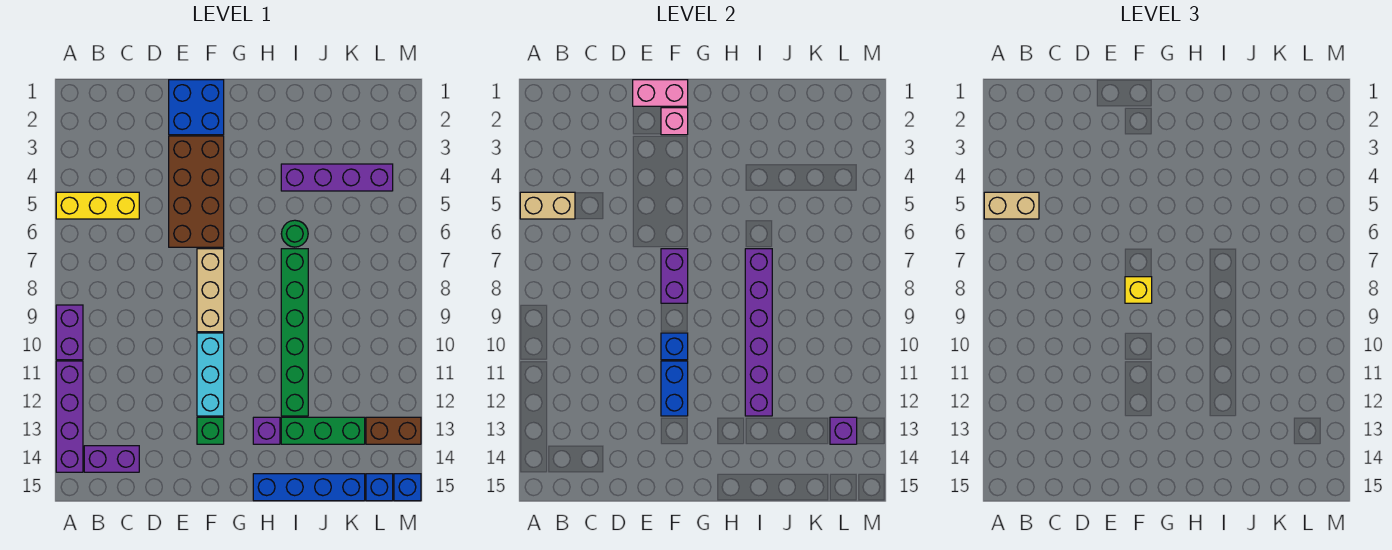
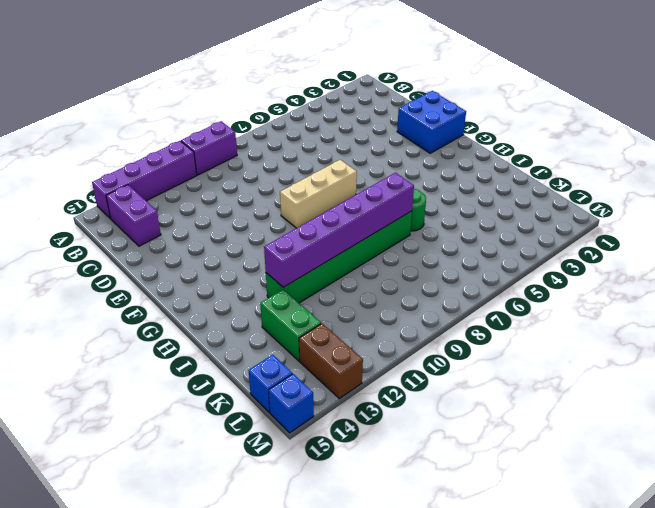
green brick J13:K13 level 1 -> green brick I13:K13 level 1
none -> yellow brick A5:C5 level 1
none -> brown brick E3:F6 level 1
none -> cyan brick F10:F12 level 1

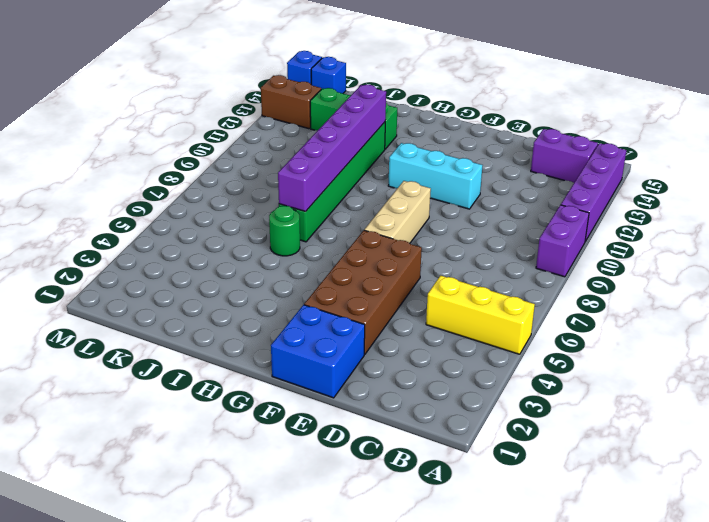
cyan brick E11:G11 level 1 -> cyan brick F10:F12 level 1
none -> green brick F13 level 1
none -> purple brick H13 level 1
none -> blue brick H15:K15 level 1

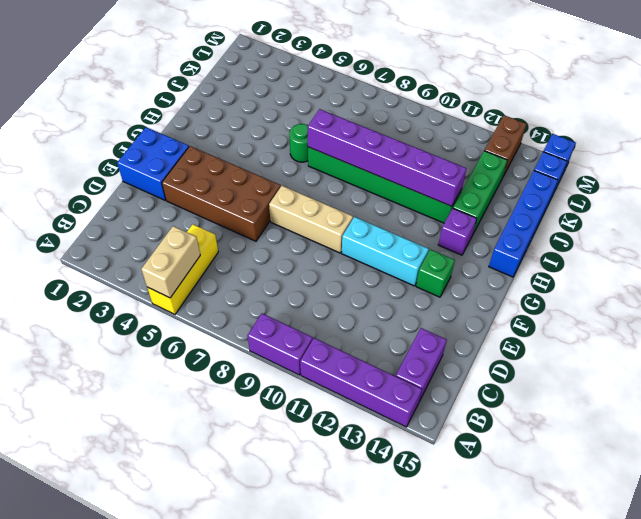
none -> purple brick I4:L4 level 1
none -> pink brick E1:F1 level 2
none -> pink brick F2 level 2

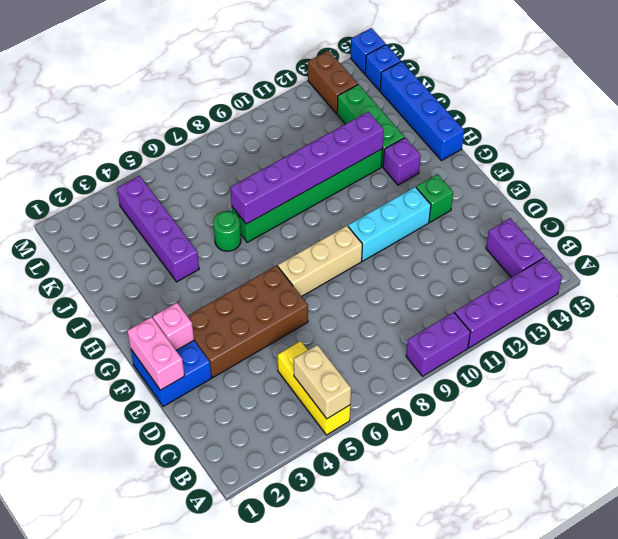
none -> purple brick F7:F8 level 2
none -> blue brick F10 level 2
none -> blue brick F11:F12 level 2

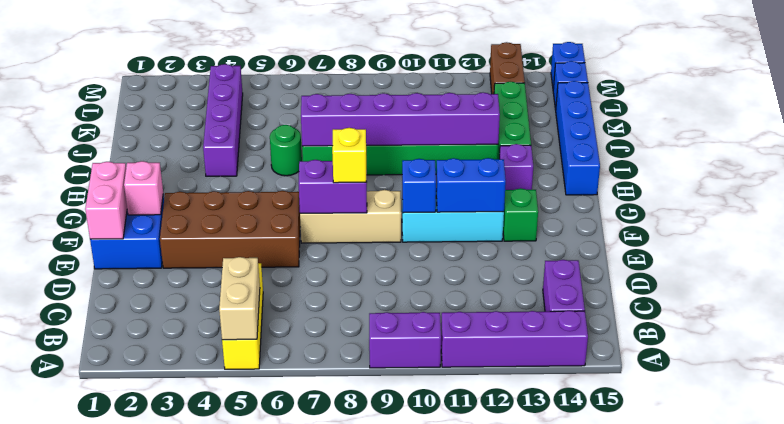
none -> purple brick L13 level 2
none -> tan brick A5:B5 level 3

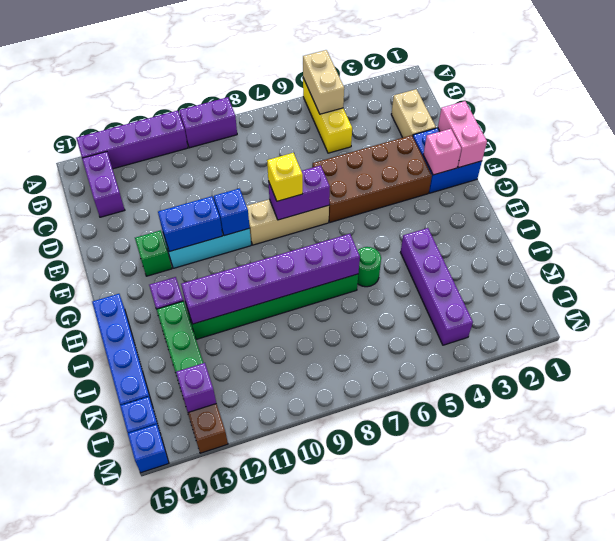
tan brick C2:D2 level 1 -> tan brick A5:B5 level 3

